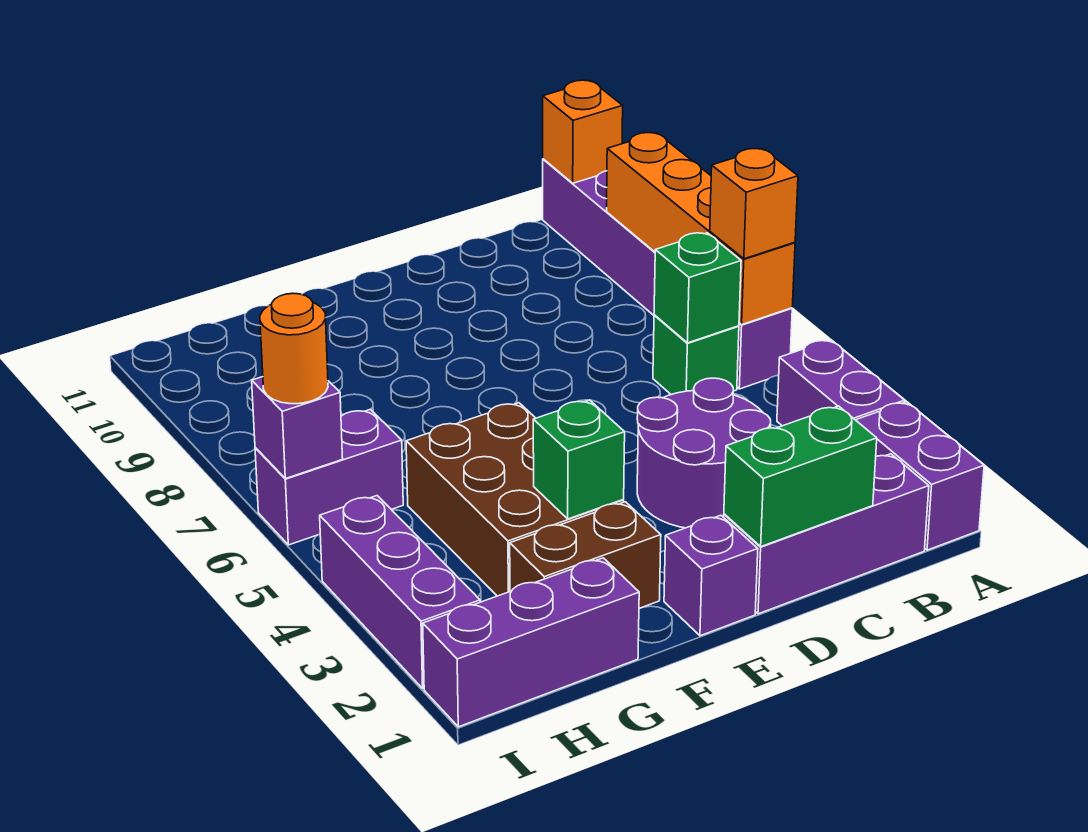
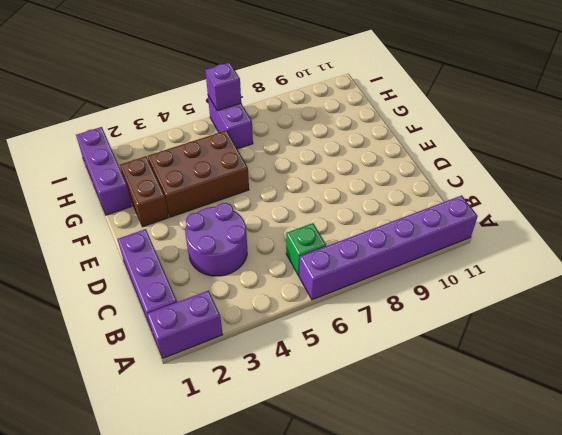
none -> purple brick A3:A4 level 1
none -> purple brick E1 level 1
none -> purple brick I2:I4 level 1

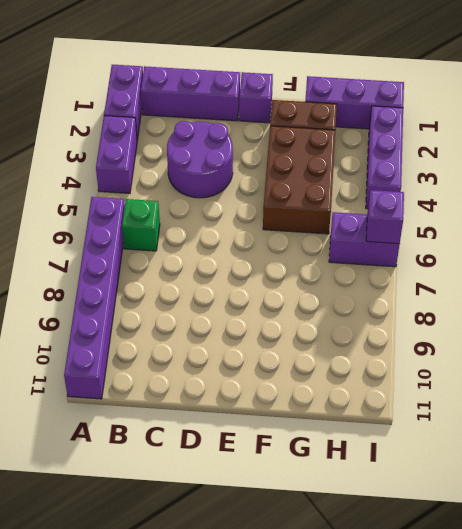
none -> orange brick A6:A9 level 2
none -> orange brick A11 level 2
none -> green brick B6 level 2

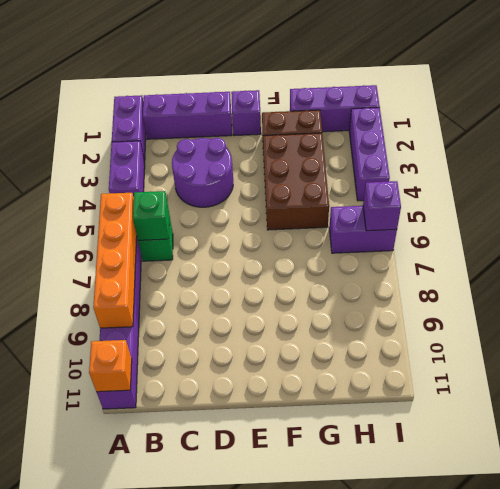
none -> green brick C1:D1 level 2
none -> green brick F3 level 2
none -> orange brick A6 level 3

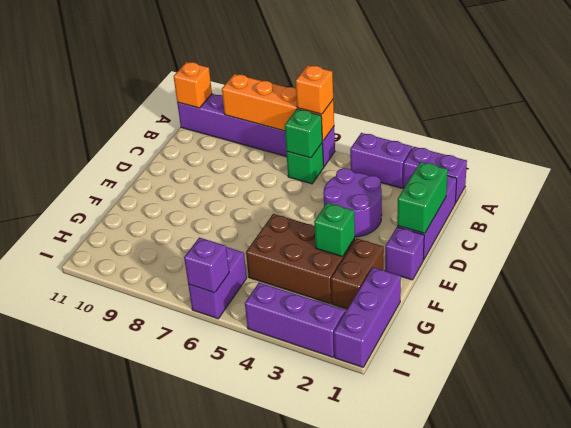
none -> orange round brick I6 level 3

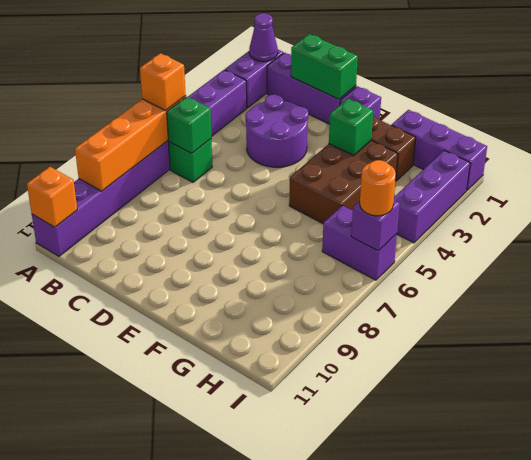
purple cone A1 level 2 -> none

